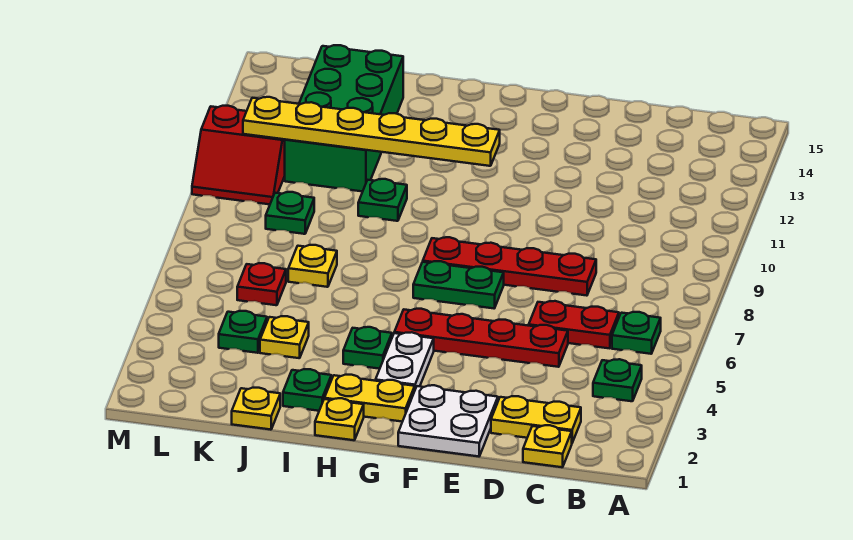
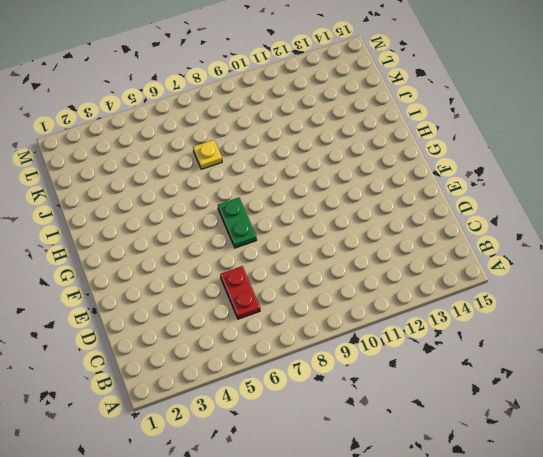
none -> green plate B4 level 1
none -> green plate B6 level 1
none -> yellow plate C1 level 1

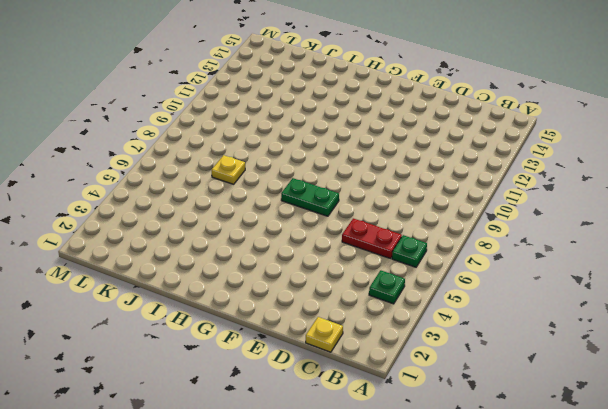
none -> yellow plate C2:D2 level 1
none -> red plate D5:G5 level 1
none -> red plate D8:G8 level 1

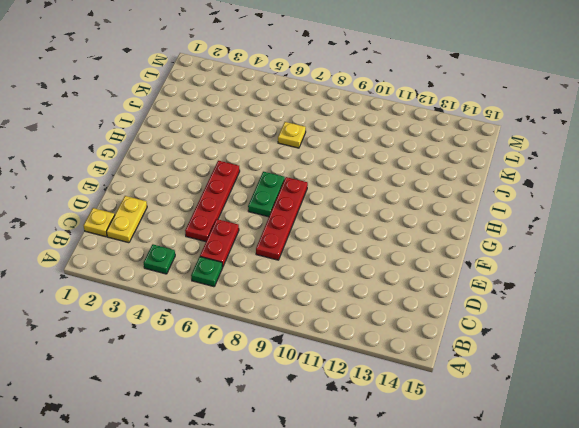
none -> white plate E1:F2 level 1
none -> yellow plate G2:H2 level 1
none -> white plate G3:G4 level 1

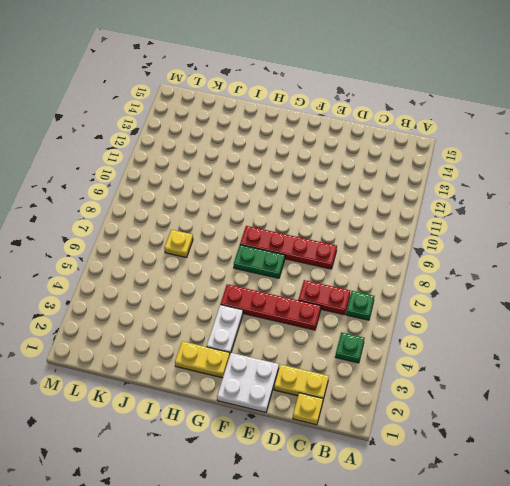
none -> yellow plate H1 level 1
none -> green plate H4 level 1
none -> green plate I2 level 1

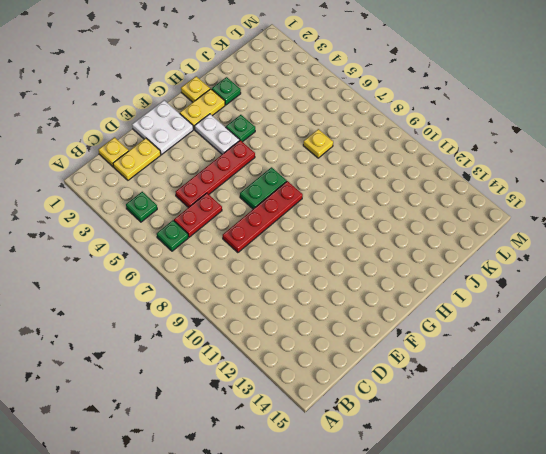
none -> green plate I10 level 1
none -> yellow plate J1 level 1
none -> yellow plate J4 level 1

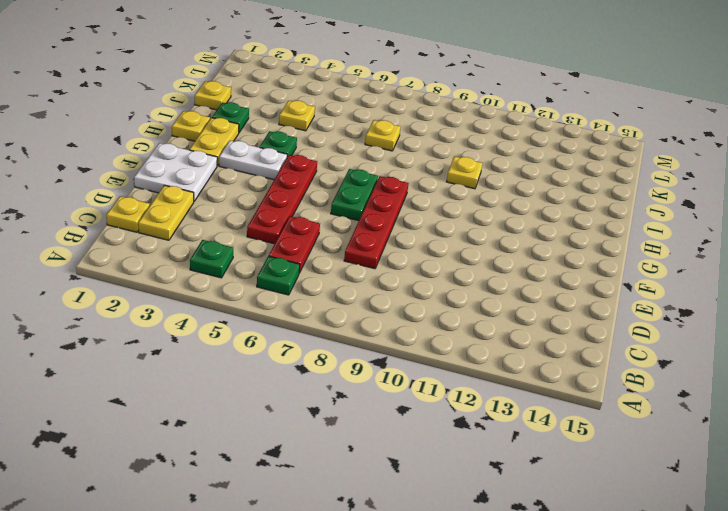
yellow plate I10 level 1 -> green plate I10 level 1
none -> green brick J11:K14 level 1
none -> green plate K4 level 1
none -> red plate K6 level 1

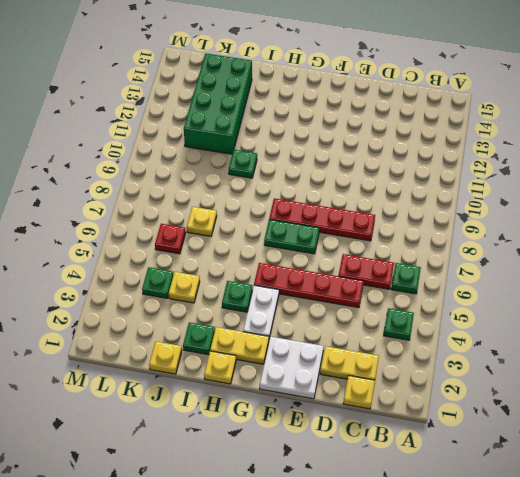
none -> green plate K9 level 1
none -> red slope L10:M11 level 1 top 11
none -> yellow plate G11:L11 level 2

